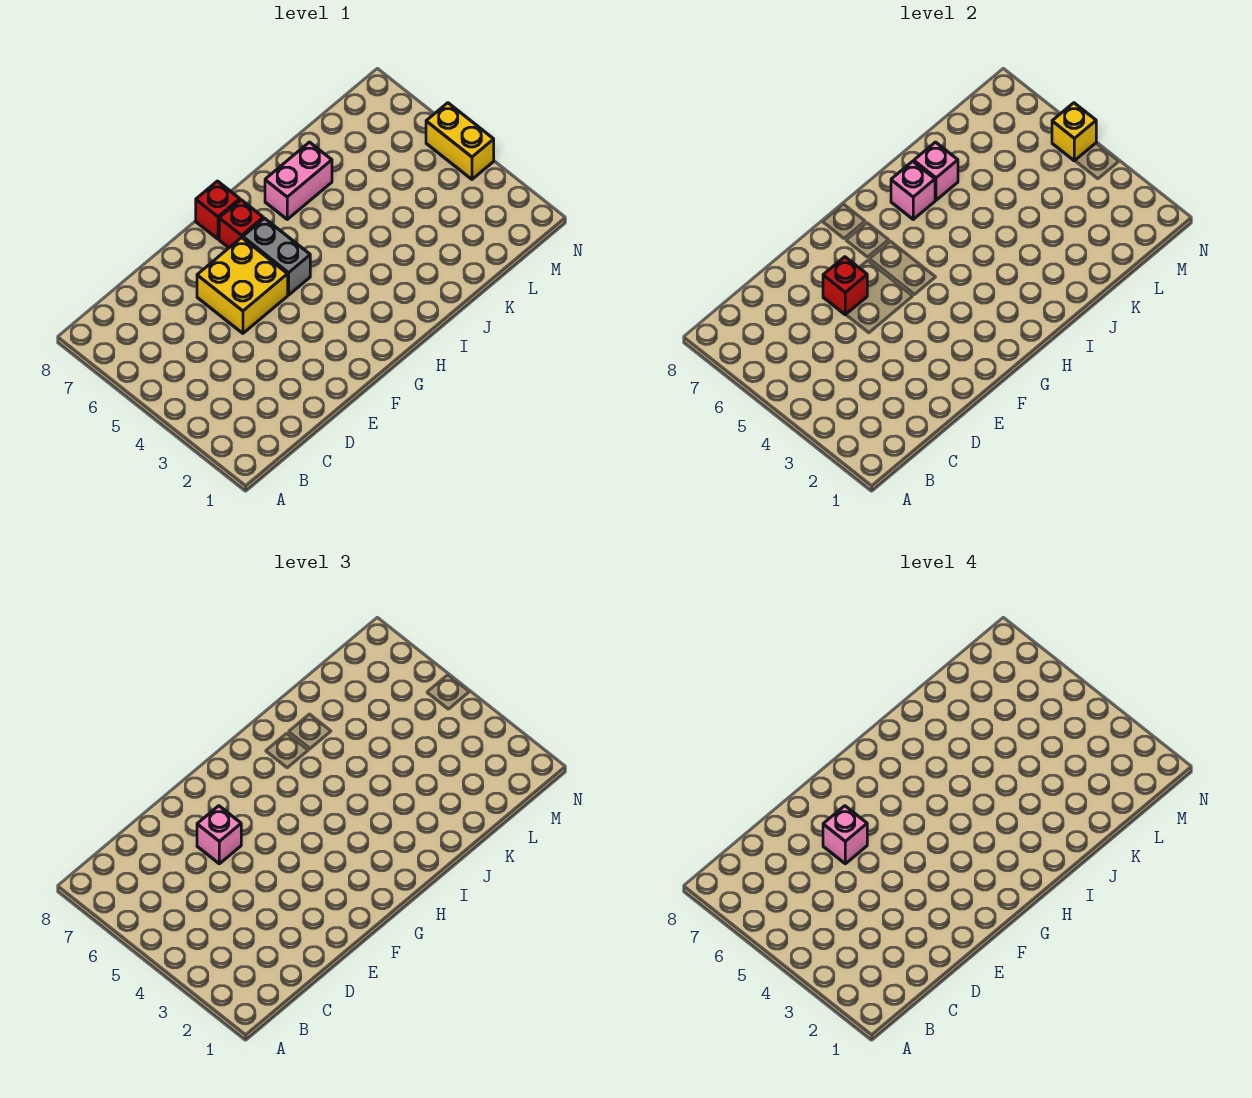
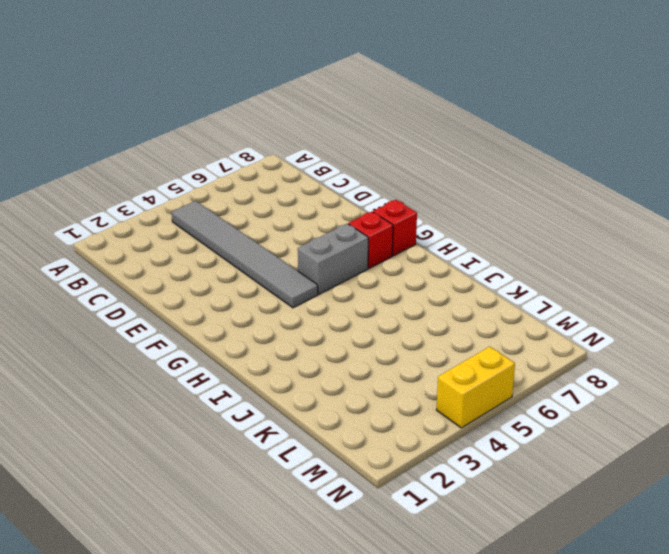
grey tile B4:G4 level 1 -> none
none -> yellow brick E5:F6 level 1
none -> pink brick I7:J7 level 1
none -> red brick E6 level 2

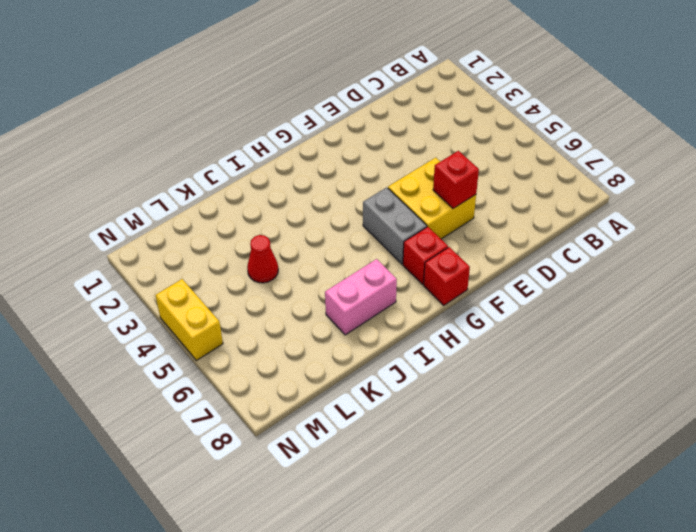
red cone K4 level 1 -> none
none -> pink brick I7 level 2
none -> pink brick J7 level 2
none -> yellow brick N5 level 2

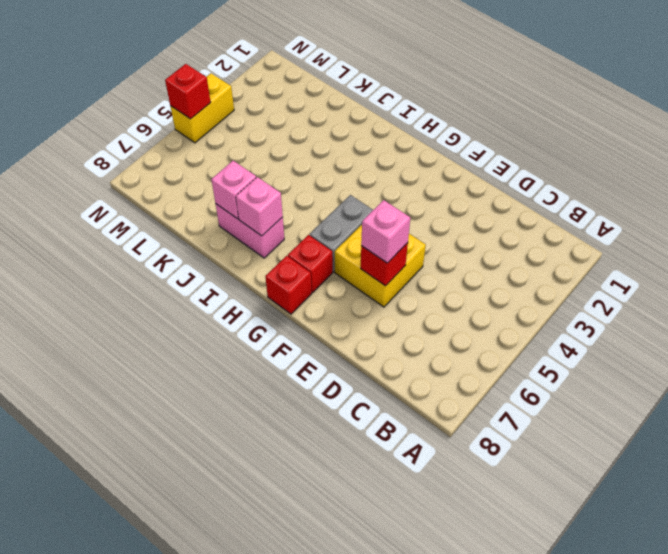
red brick N5 level 2 -> yellow brick N5 level 2
none -> pink brick E6 level 4

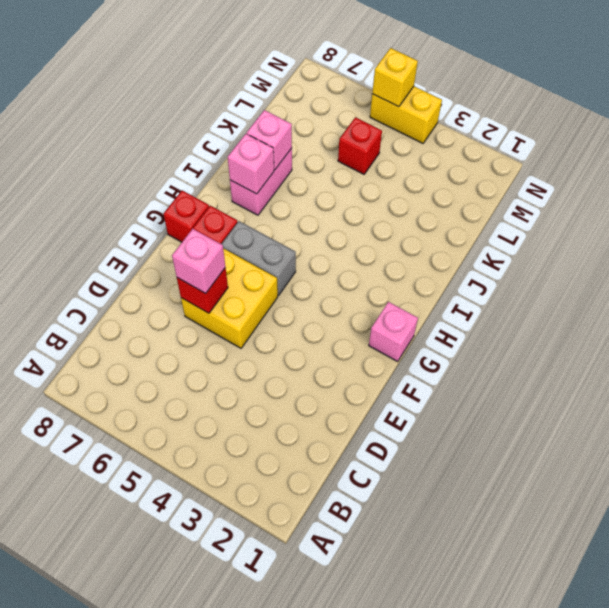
pink brick G1 level 1 -> pink brick E6 level 4
red brick L5 level 1 -> none

